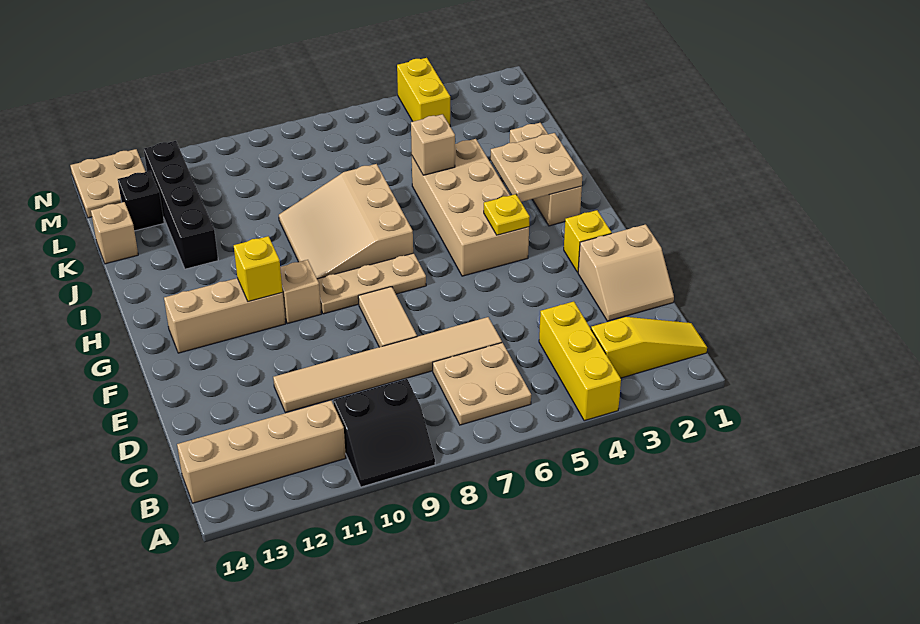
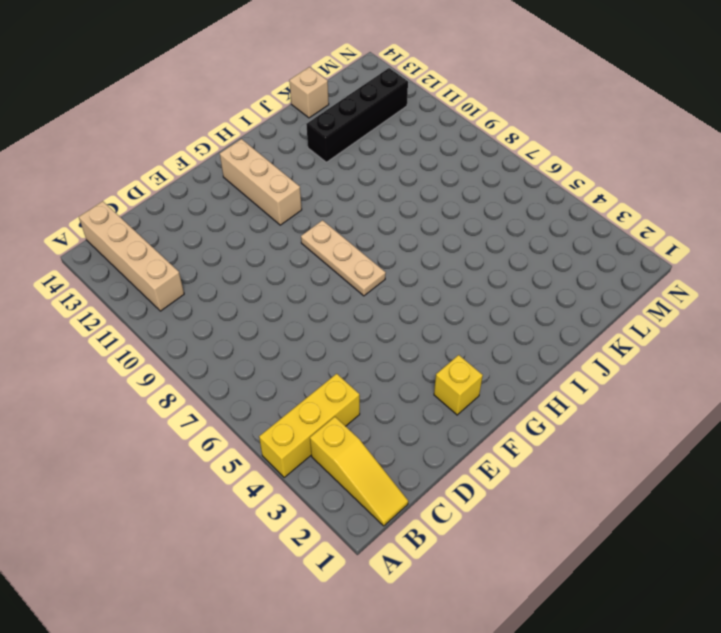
none -> black slope A9:B10 level 1 top B
none -> tan plate B6:C7 level 1
none -> tan slope D1:E2 level 1 top E

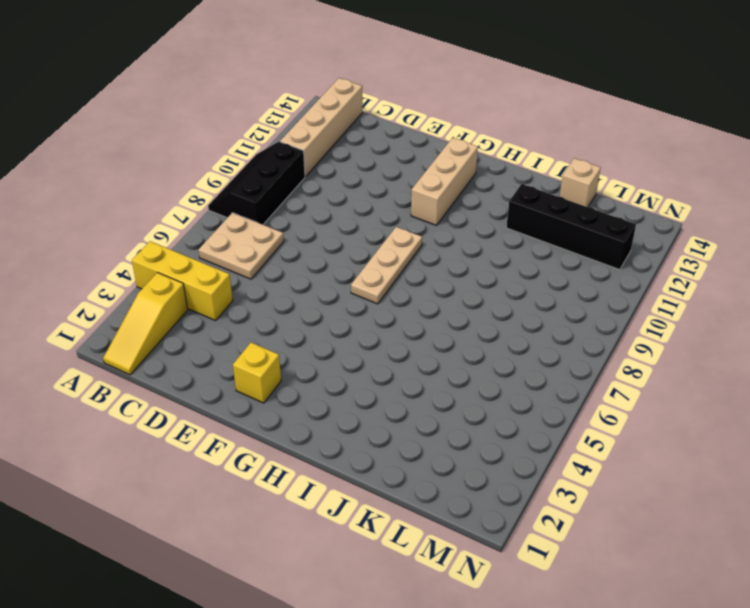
black slope A8:B10 level 1 top B -> black slope A9:B10 level 1 top B
none -> tan slope D1:E2 level 1 top E
none -> tan tile D6:D11 level 1
none -> tan tile E8:F8 level 1

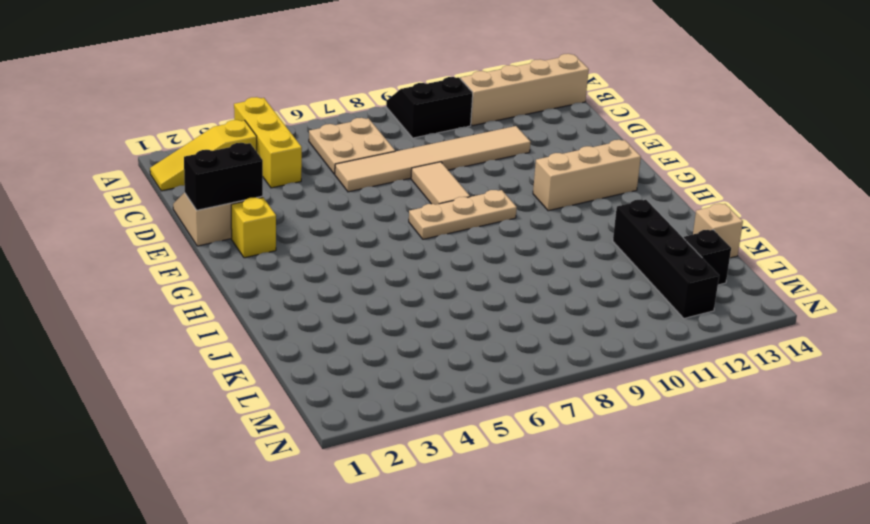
black brick E1:E2 level 2 -> none
none -> tan brick G4:J5 level 1
none -> tan brick G10 level 1
none -> tan brick H2:J2 level 1

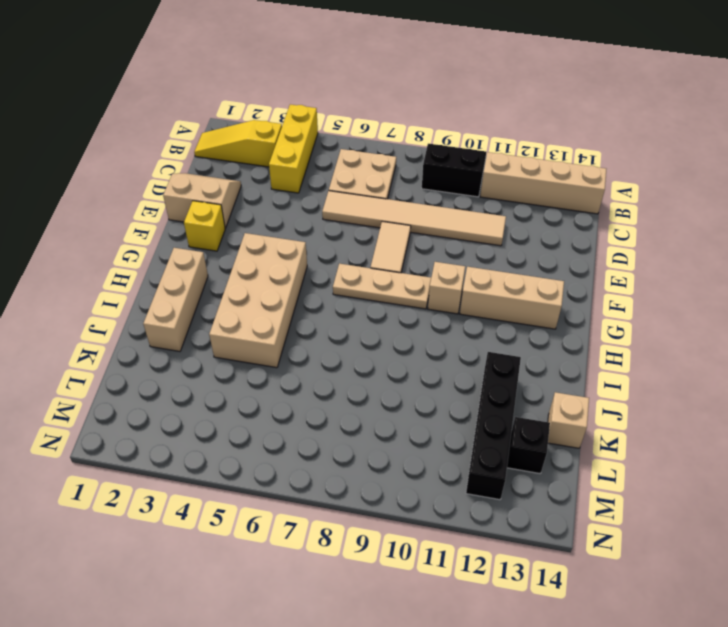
none -> tan slope H7:J9 level 1 top 7
none -> yellow brick M4:N4 level 1
none -> tan plate M13:N14 level 1

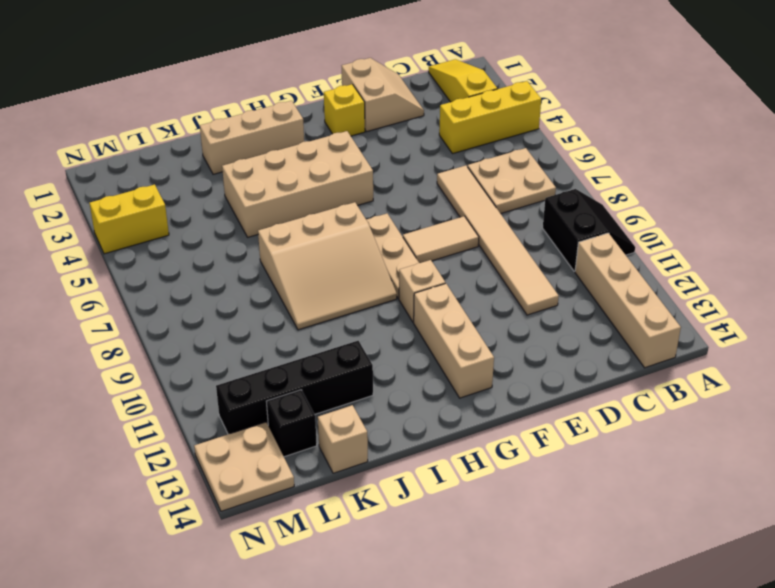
none -> yellow plate G4 level 2
none -> yellow brick G11 level 2
none -> tan plate H2:I3 level 2

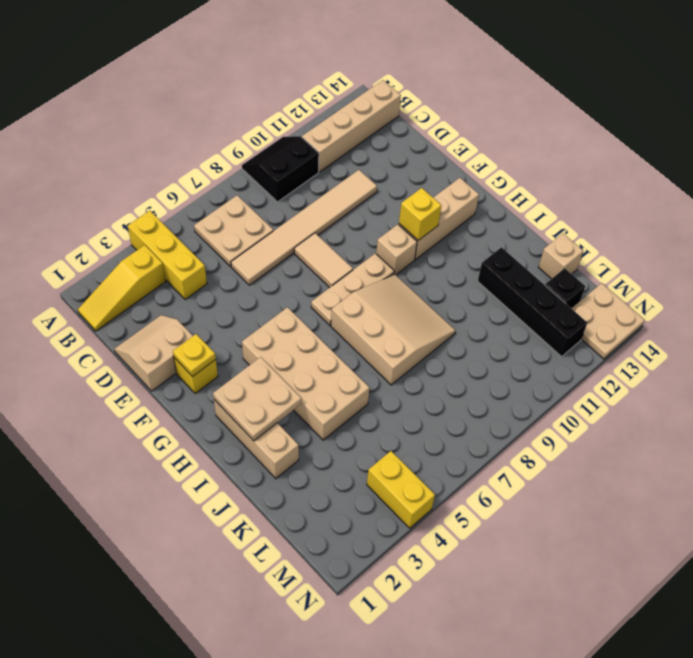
yellow plate F2 level 2 -> yellow plate G4 level 2
none -> tan brick J5 level 2

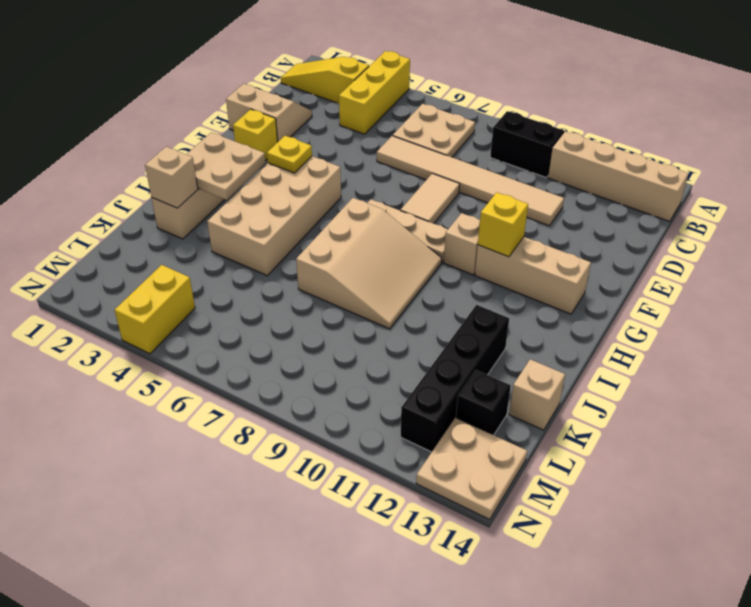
tan brick J2 level 2 -> tan brick J5 level 2

